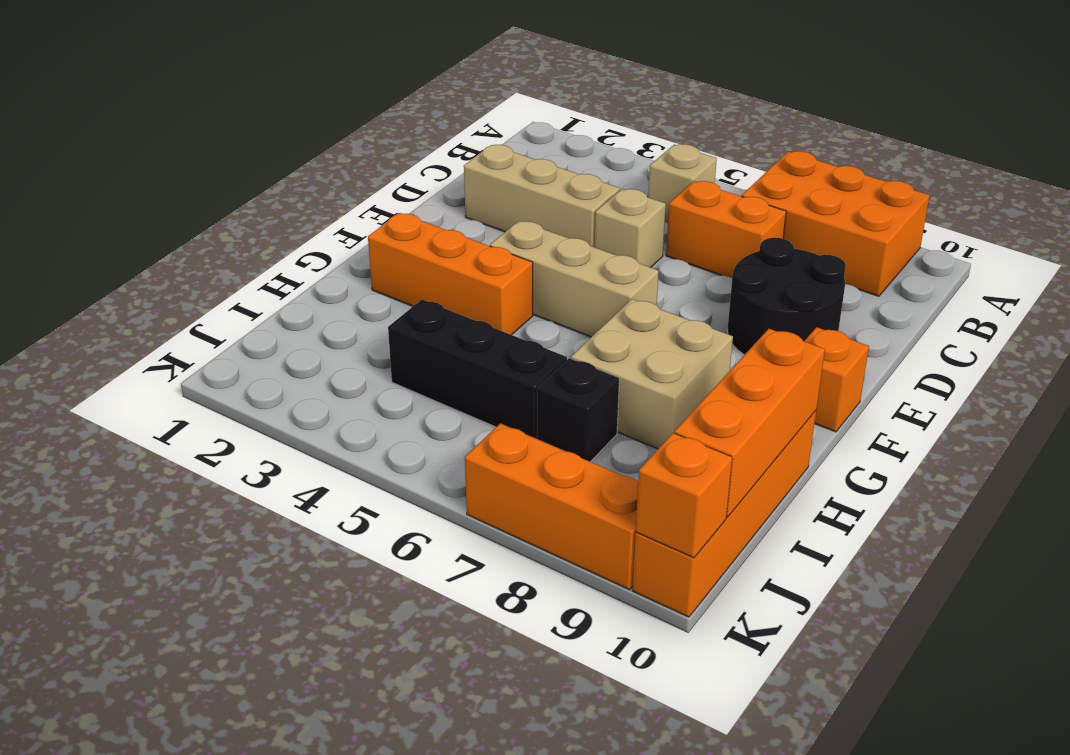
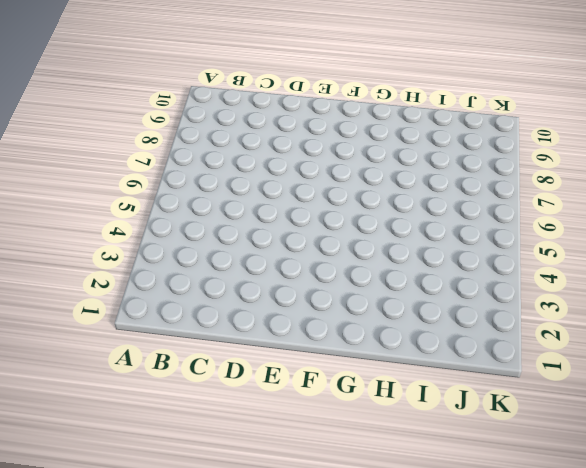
none -> orange brick A7:B9 level 1
none -> tan brick B5 level 1
none -> orange brick C6:C7 level 1

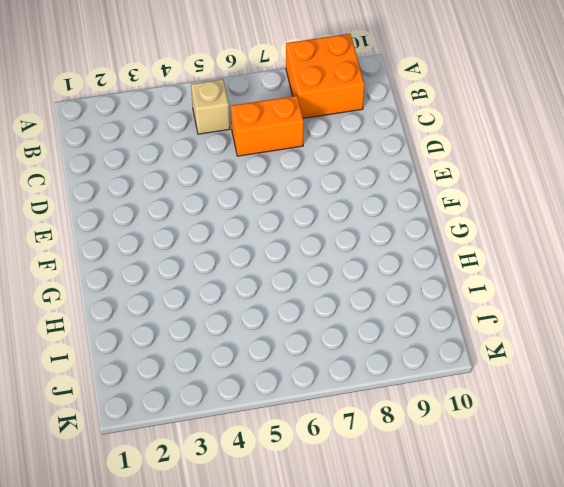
orange brick A8:B9 level 1 -> orange brick A7:B9 level 1
none -> tan brick D2:D4 level 1
none -> tan brick D5 level 1
none -> black round brick D8:E9 level 1

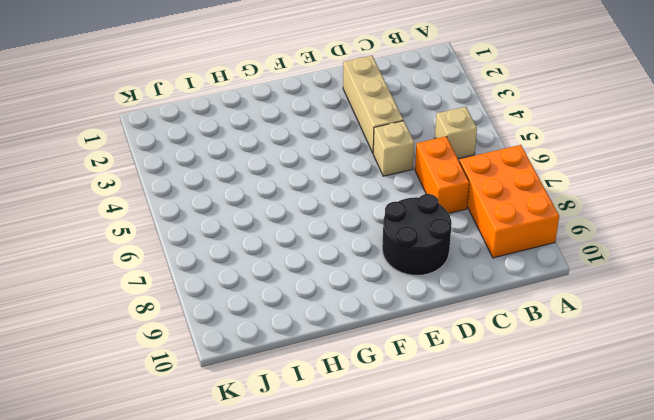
none -> tan brick F4:F6 level 1
none -> orange brick F10 level 1
none -> orange brick G2:G4 level 1

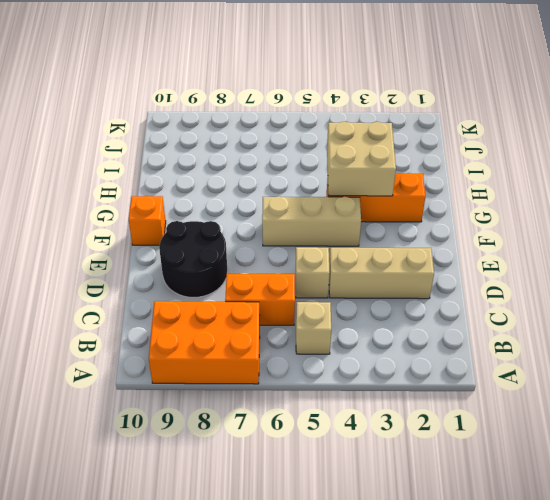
tan brick G3:H4 level 2 -> tan brick G7:H8 level 1
none -> orange brick H10:K10 level 1
none -> black brick I4:I6 level 1
none -> black brick I7 level 1

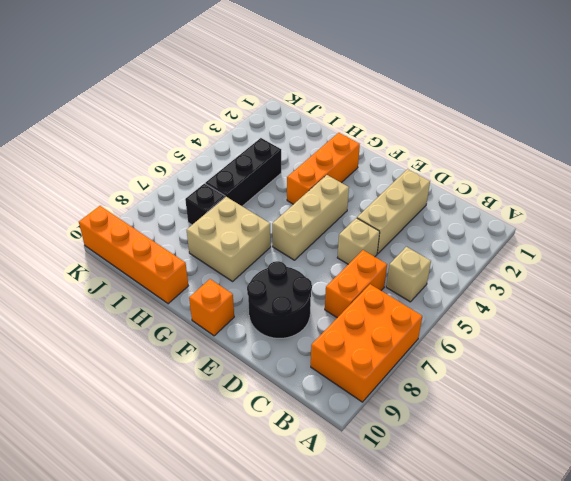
none -> orange brick K7:K9 level 1
none -> orange brick H10:J10 level 2
none -> orange brick K10 level 2

